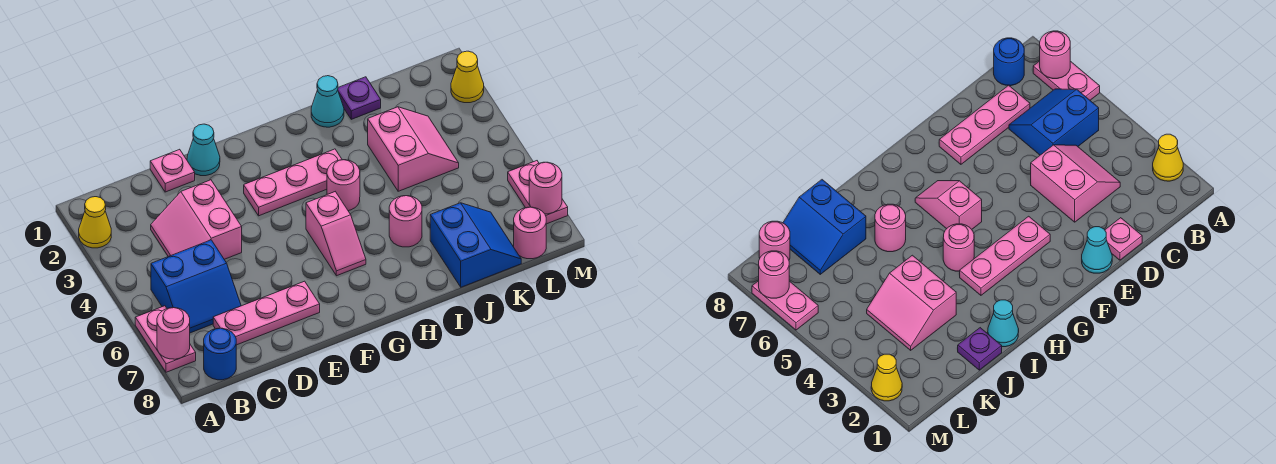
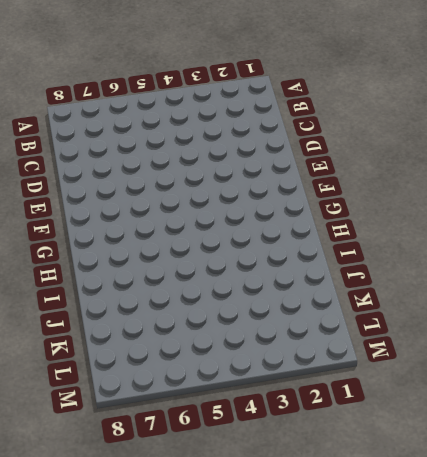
none -> yellow cone A2 level 1
none -> pink plate A6:A7 level 1
none -> blue slope B5:C6 level 1 top 5

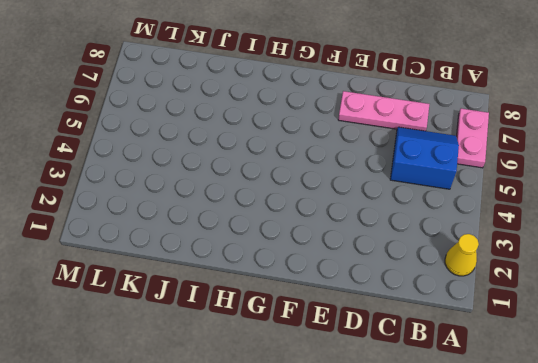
none -> blue round brick B8 level 1
none -> pink slope C3:D4 level 1 top D
none -> pink plate D1 level 1

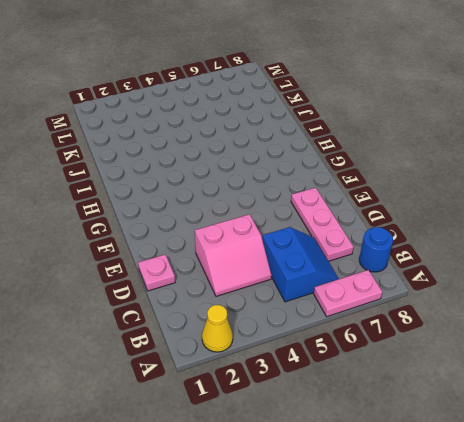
none -> cyan cone E1 level 1
none -> pink plate F3:H3 level 1
none -> pink slope G5:G6 level 1 top 5

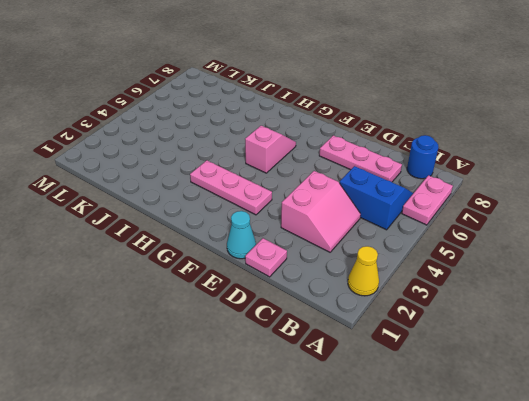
none -> pink round brick H4 level 1
none -> cyan cone I1 level 1
none -> pink round brick I6 level 1

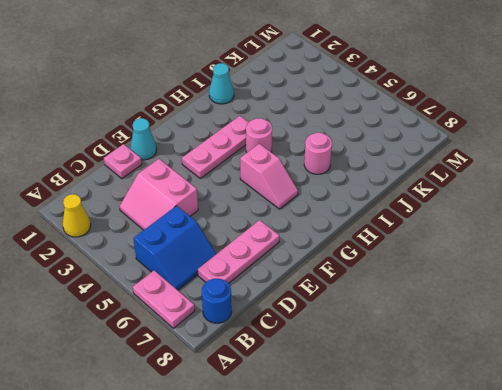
none -> purple plate J1 level 1
none -> pink slope J3:K4 level 1 top J
none -> blue slope J7:K8 level 1 top J

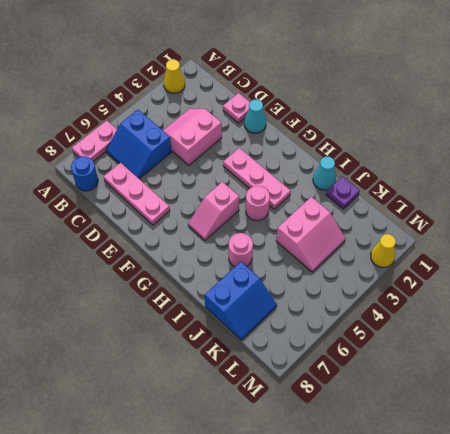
none -> pink round brick L8 level 1
none -> pink plate M6:M7 level 1
none -> pink round brick A7 level 2

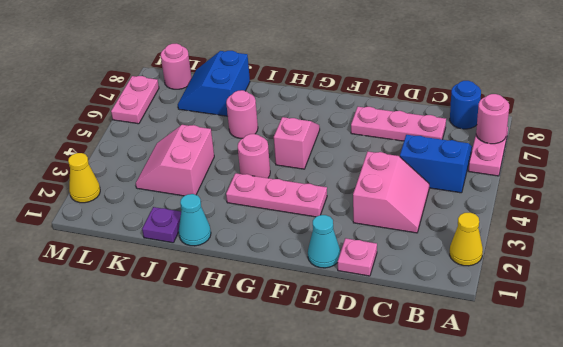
none -> pink round brick M7 level 2

